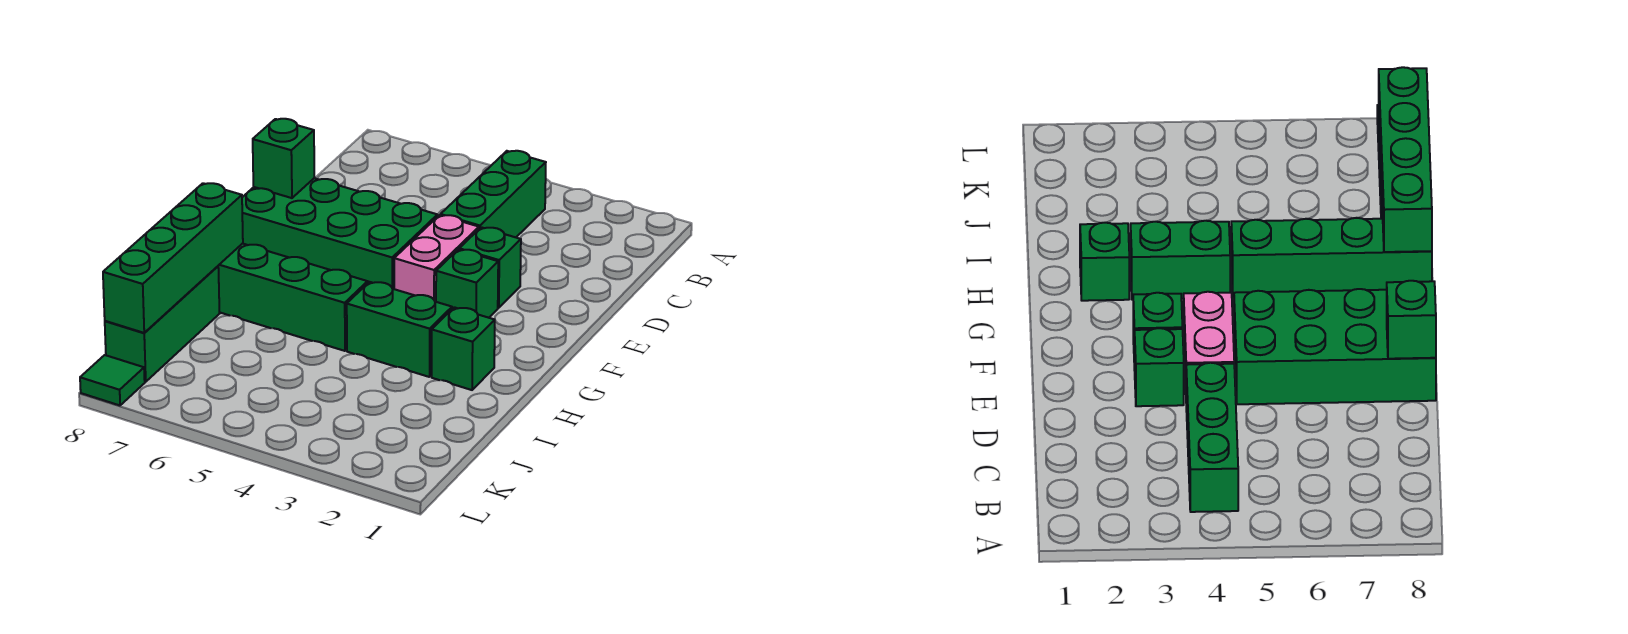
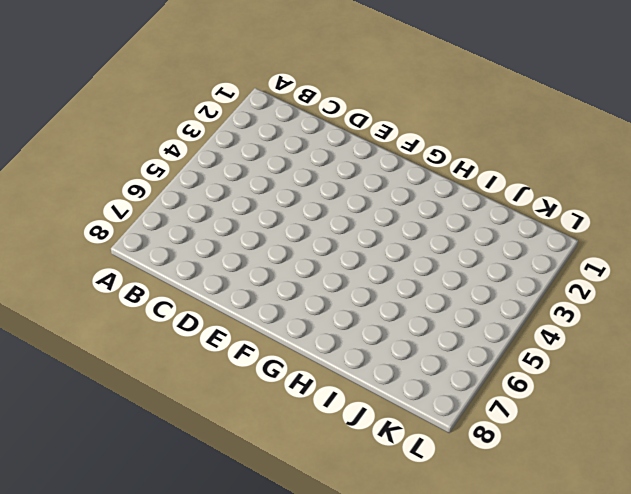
none -> green brick B4:D4 level 1
none -> green brick E3 level 1
none -> pink brick E4:F4 level 1

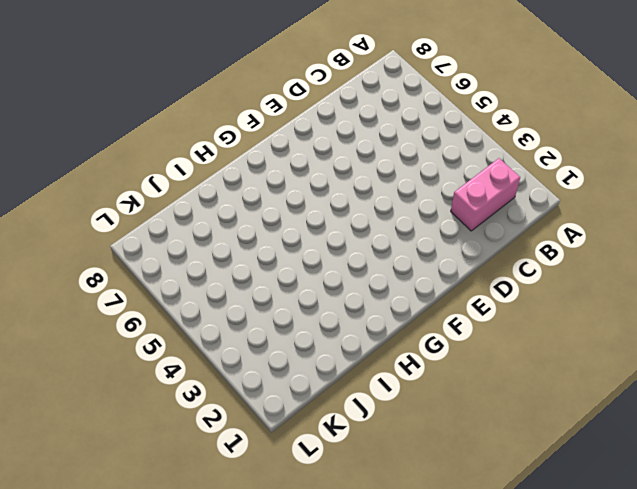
pink brick B2:C2 level 1 -> pink brick E4:F4 level 1
none -> green brick B4:D4 level 1
none -> green brick E3 level 1
none -> green brick E5:F8 level 1

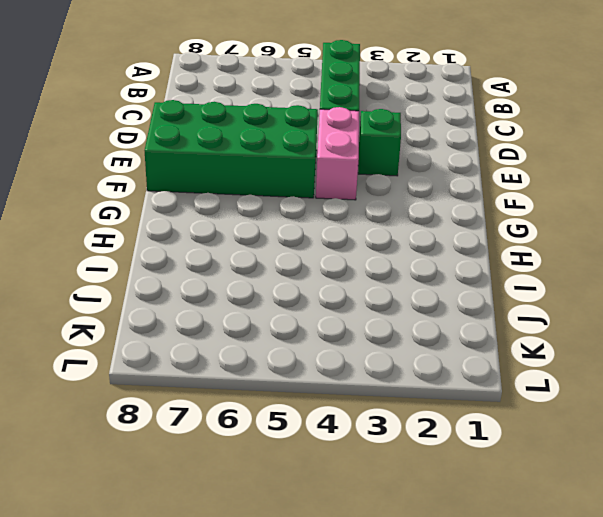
none -> green brick F3 level 1
none -> green brick H2 level 1
none -> green brick H3:H4 level 1

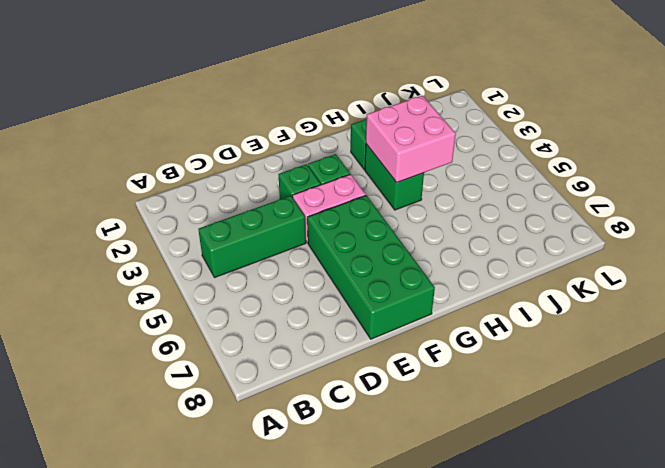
pink brick H3:I4 level 2 -> none
none -> green brick H5:H8 level 1
none -> green brick I8:K8 level 1
none -> green tile L8 level 1

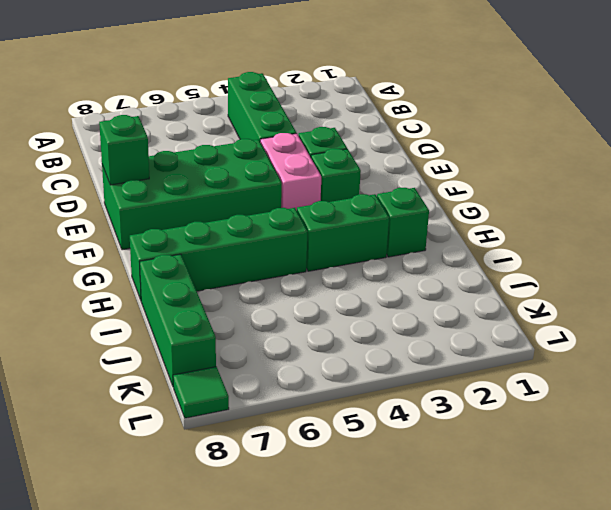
none -> green brick H8:K8 level 2

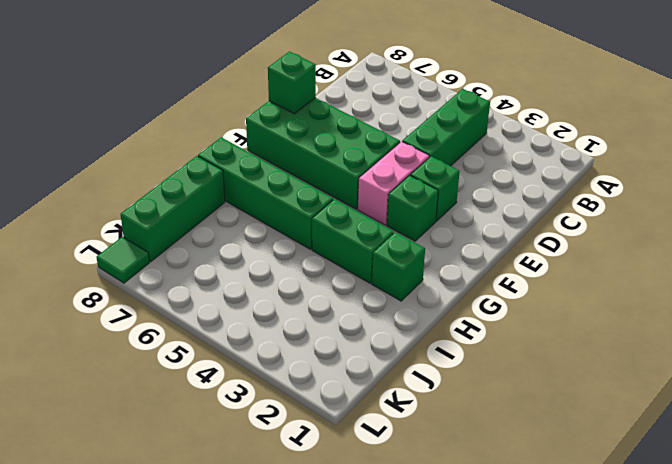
none -> green brick H8:K8 level 2

